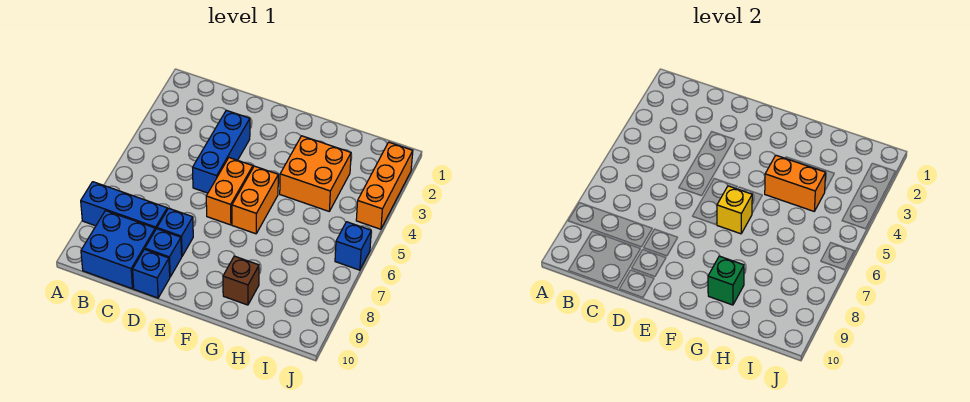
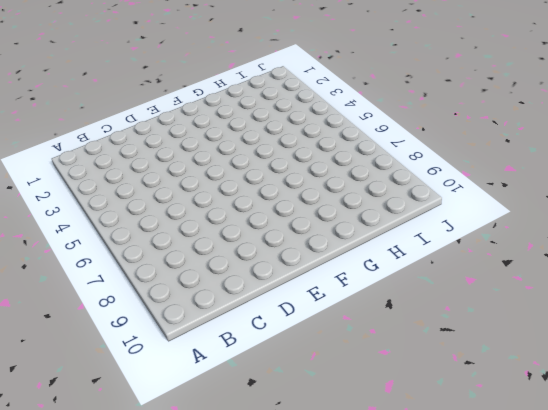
none -> blue brick A8:C8 level 1
none -> blue brick B9:C10 level 1
none -> blue brick D3:D5 level 1

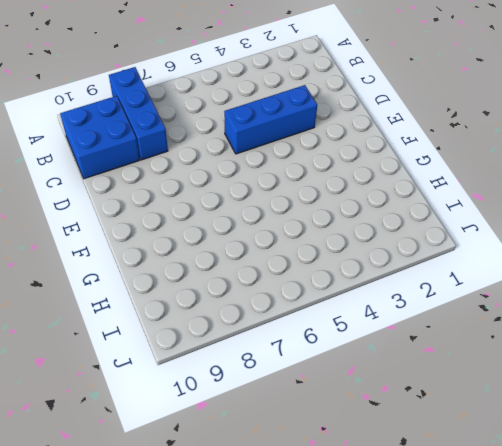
none -> blue brick D8 level 1
none -> blue brick D9 level 1
none -> blue brick D10 level 1

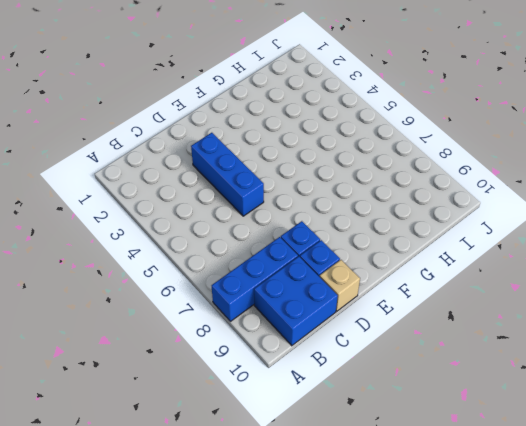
tan brick D10 level 1 -> blue brick D10 level 1
none -> orange brick E5:E6 level 1
none -> orange brick F5:F6 level 1
none -> orange brick G3:H4 level 1

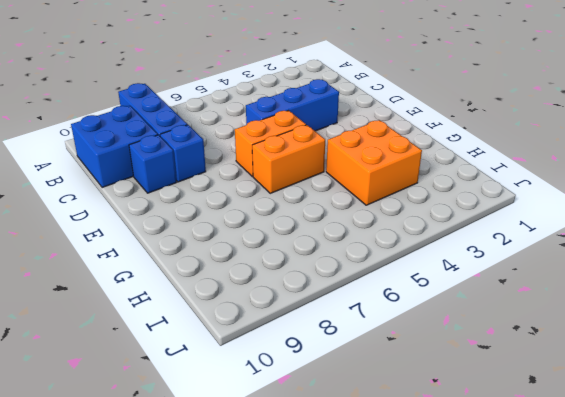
none -> blue brick D10 level 1
none -> brown brick G9 level 1
none -> orange brick J2:J4 level 1

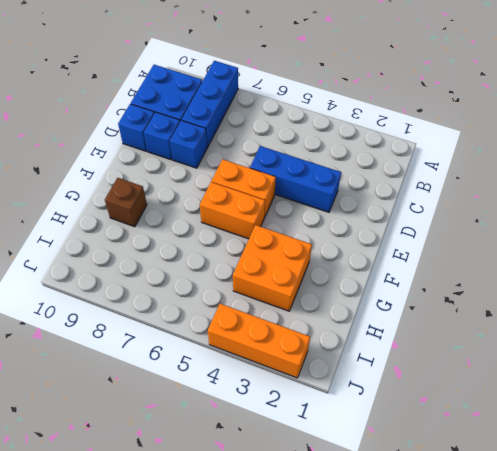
none -> blue brick J6 level 1
none -> yellow brick F6 level 2
none -> orange brick G4:H4 level 2

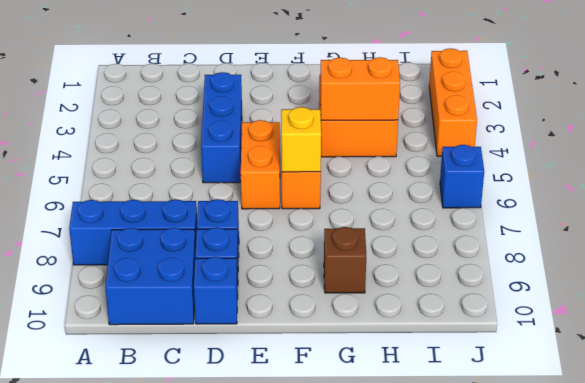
none -> green brick G9 level 2

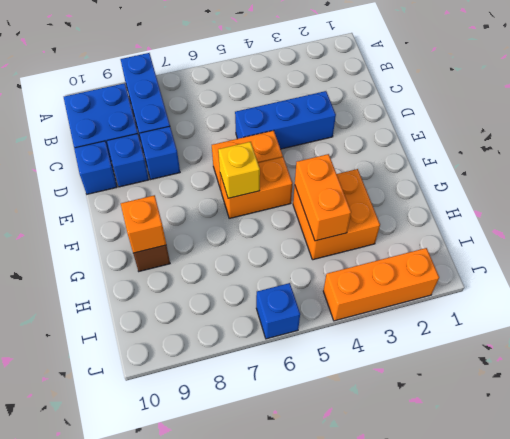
orange brick G9 level 2 -> green brick G9 level 2

